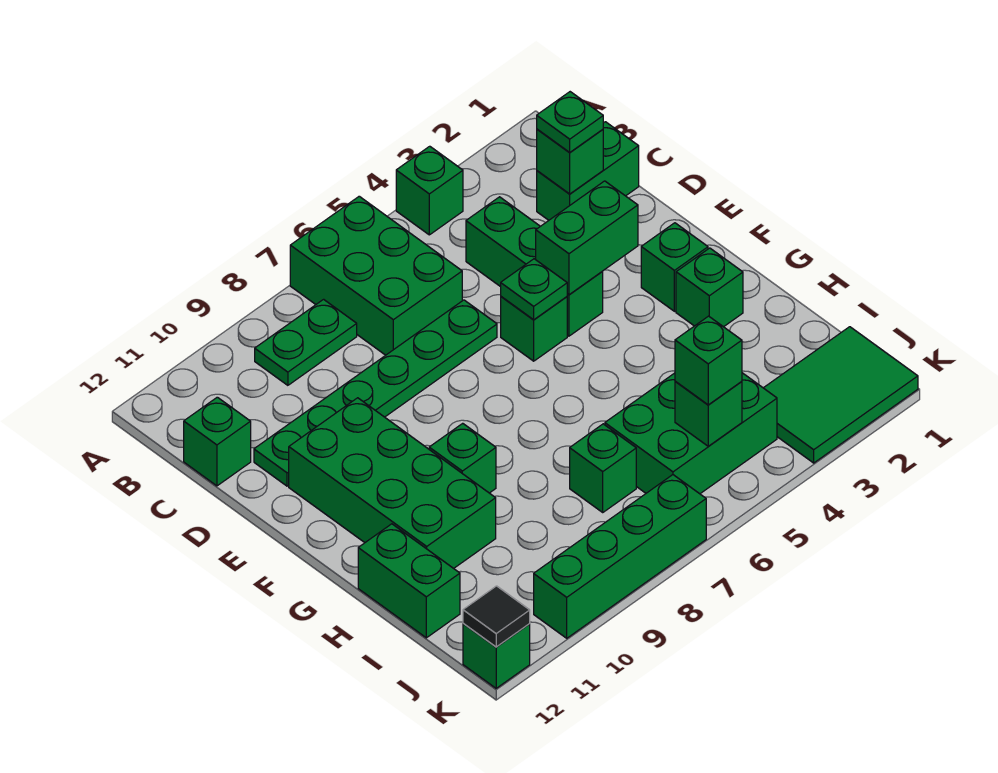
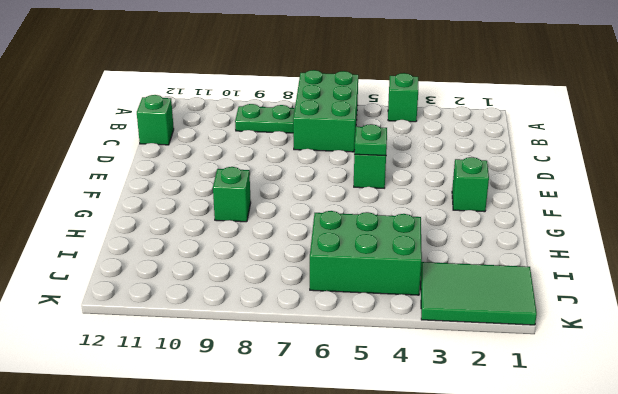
none -> green brick C1:C2 level 1
none -> green brick C4:E4 level 1
none -> green plate D6:D11 level 1

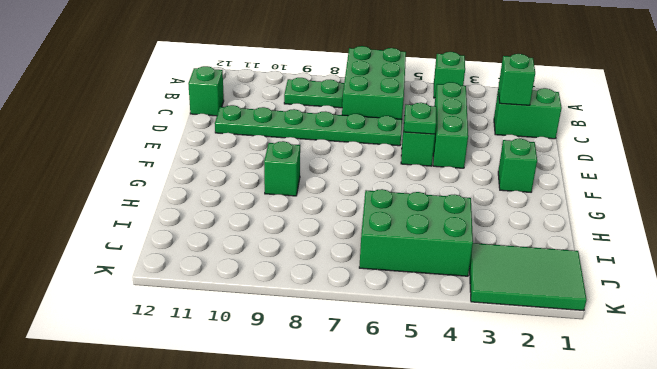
none -> green brick E10:H11 level 1
none -> green brick G2 level 1
none -> green brick H12:I12 level 1

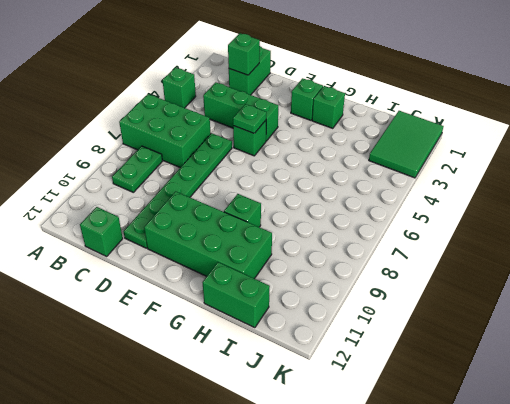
none -> green brick I4:J6 level 1
none -> green brick I7 level 1
none -> green brick K7:K10 level 1

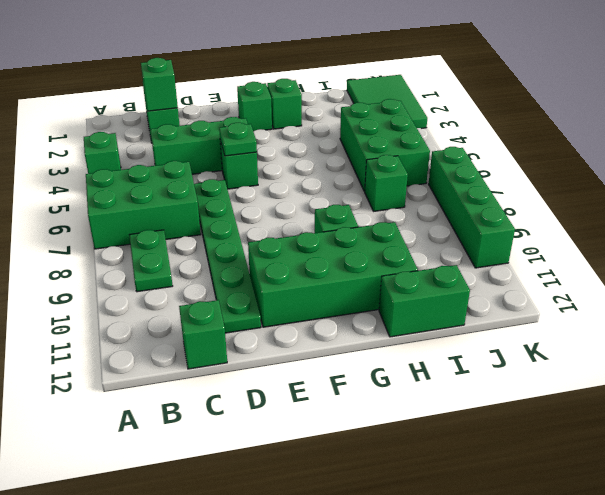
none -> green brick K12 level 1
none -> green brick E3:E4 level 2
none -> green brick J5 level 2

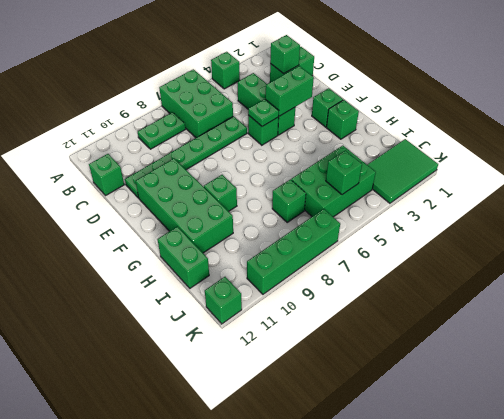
none -> black tile K12 level 2
none -> green plate C2 level 3
none -> green brick J5 level 3

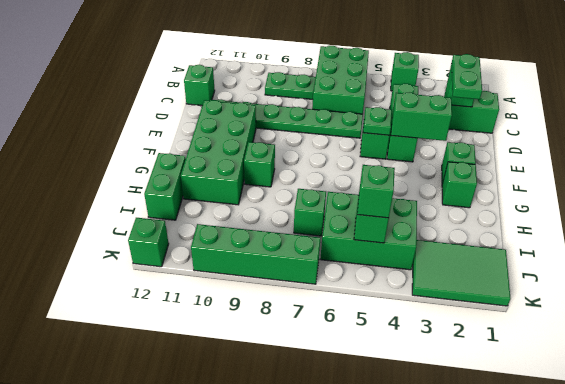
green plate C2:D2 level 3 -> green plate C2 level 3
none -> black tile K12 level 2

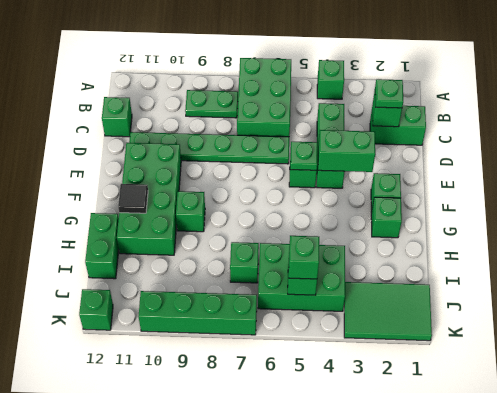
black tile G11 level 2 -> black tile K12 level 2

